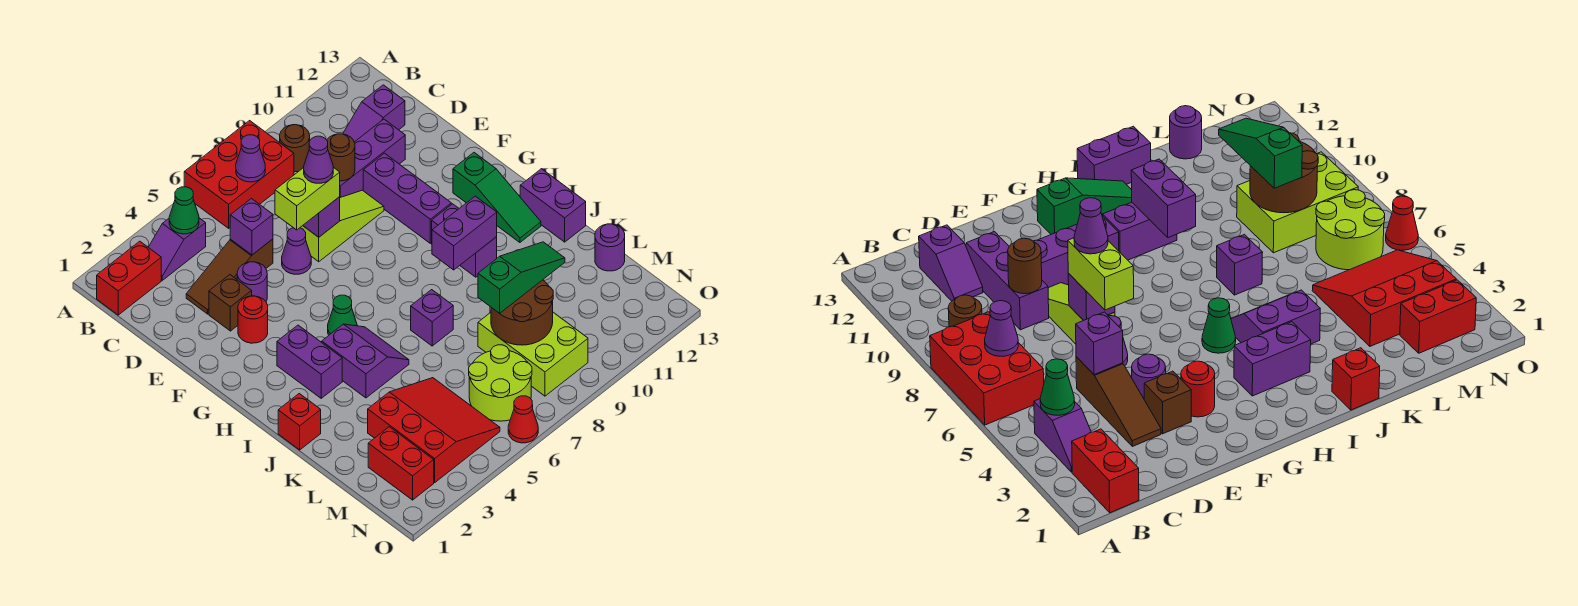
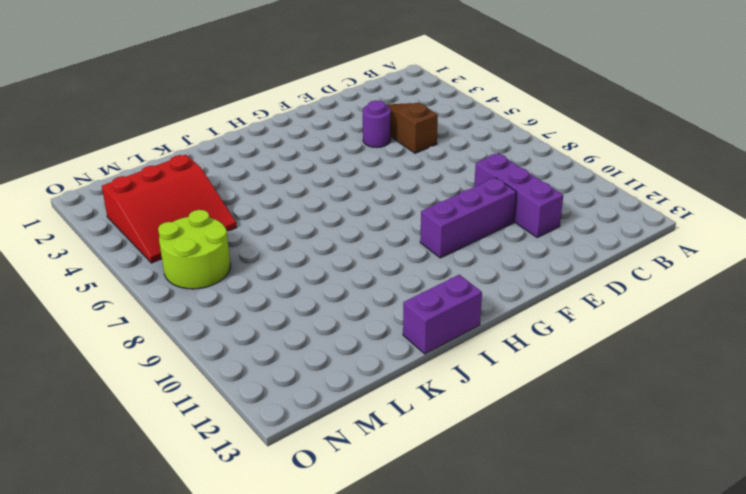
none -> red brick A6:B8 level 1
none -> red brick B1:B2 level 1
none -> purple slope B3:B4 level 1 top 4
none -> brown round brick B9 level 1

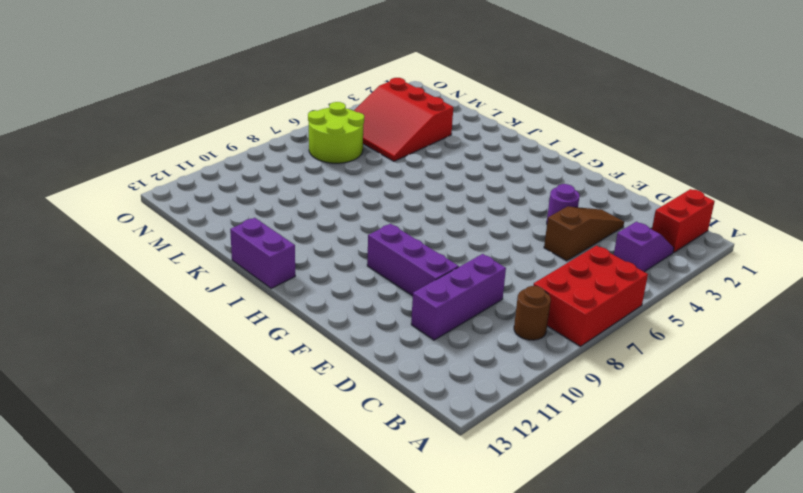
none -> purple slope C11:C12 level 1 top 12
none -> brown brick E3 level 1
none -> purple cone E6 level 1
none -> lime slope E7:E9 level 1 top 7

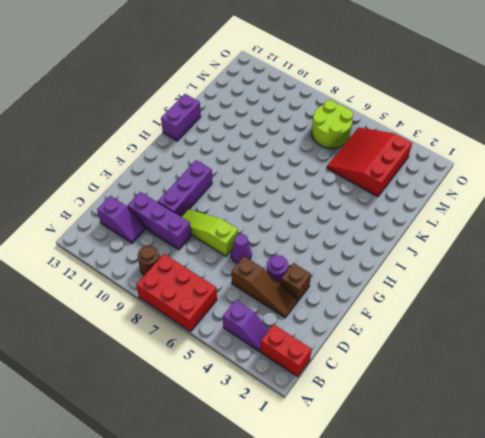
none -> red round brick F3 level 1
none -> green slope G12:I12 level 1 top G
none -> purple brick H3:I3 level 1
none -> green cone H5 level 1

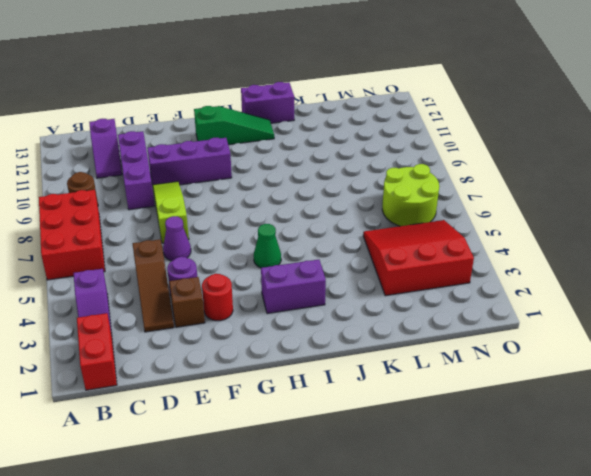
none -> purple brick H10:I10 level 1
none -> purple slope I4:J5 level 1 top 4
none -> red brick J1 level 1
none -> purple brick J7 level 1

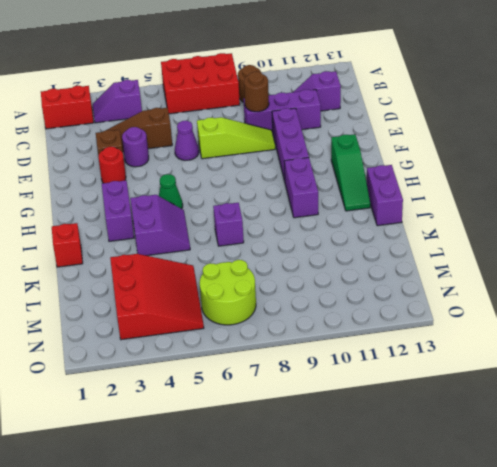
none -> lime brick L8:N9 level 1
none -> purple round brick L13 level 1
none -> red brick M2:N2 level 1
none -> red cone O6 level 1

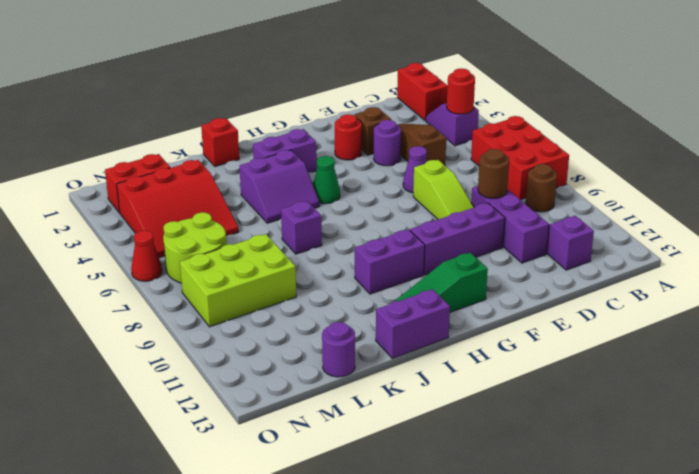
red round brick B4 level 2 -> green cone B4 level 2
none -> purple cone B7 level 2
none -> purple brick D5 level 2
none -> purple brick E7 level 2
none -> purple brick I9:I10 level 2

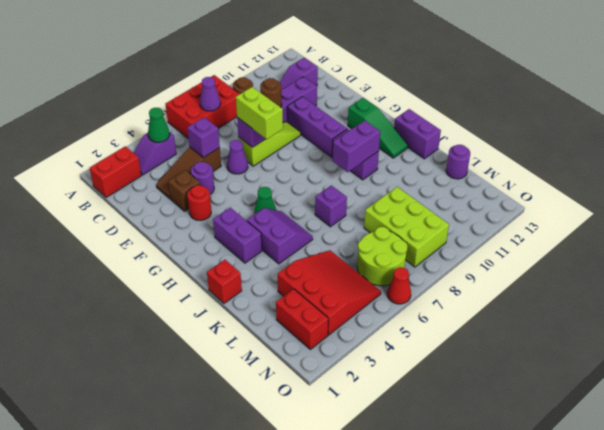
lime brick E7:F7 level 3 -> lime brick E6:E7 level 3
none -> brown round brick L8:M9 level 2
none -> green slope L8:L10 level 3 top 8
none -> purple cone E7 level 4

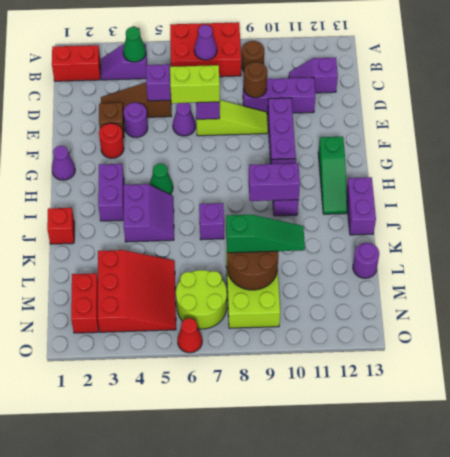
purple cone G1 level 1 -> purple cone E7 level 4

